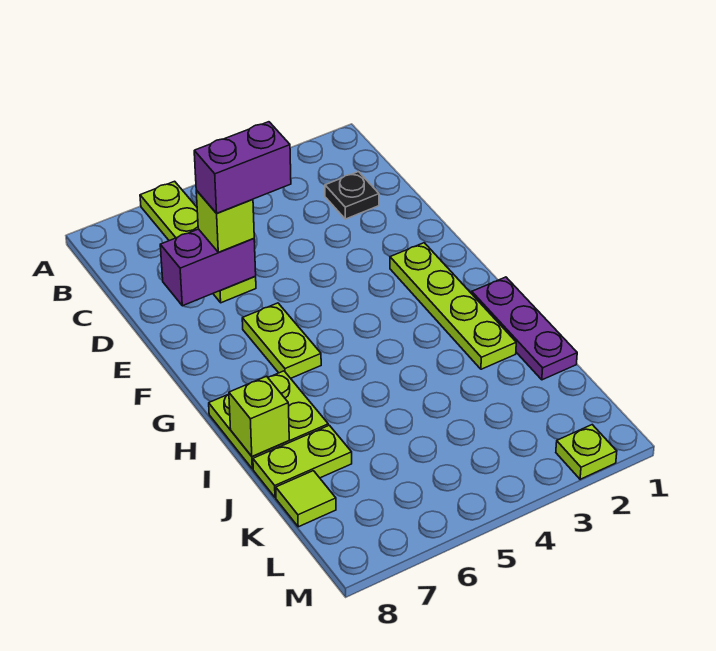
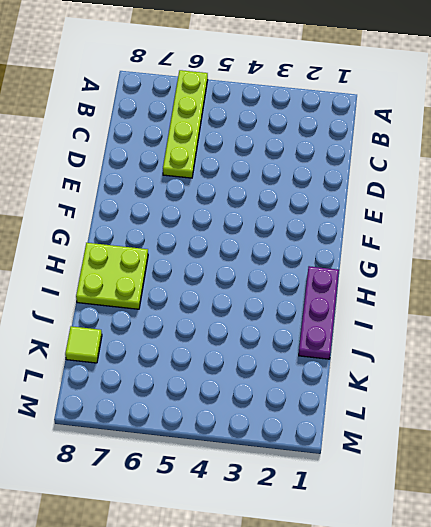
none -> black plate C2 level 1
none -> lime plate F2:I2 level 1
none -> lime plate F6:G6 level 1

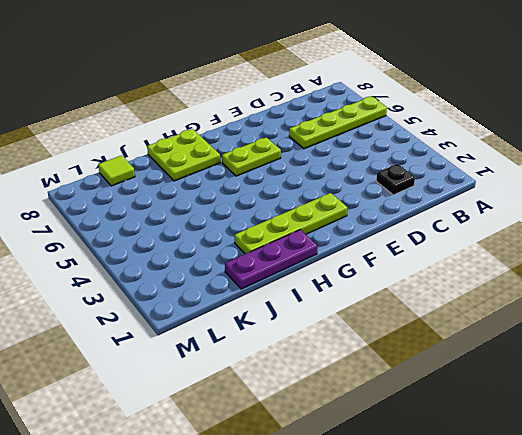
none -> lime plate J7:J8 level 1
none -> lime plate M2 level 1
none -> purple brick D6:D7 level 2

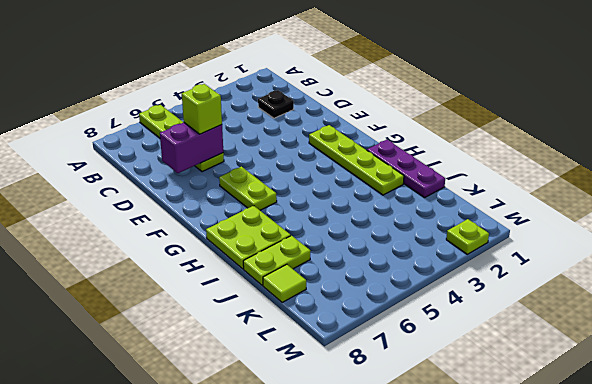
none -> lime brick I8 level 2
none -> purple brick D5:D6 level 4

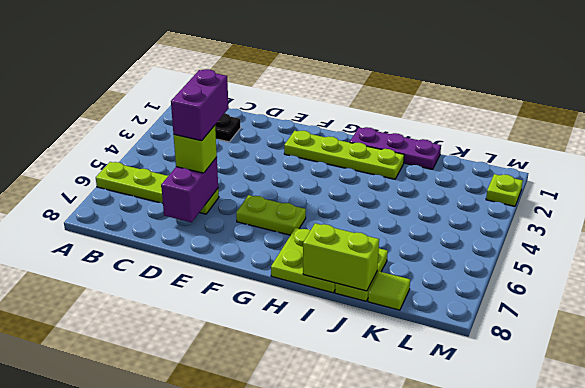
lime brick I8:J8 level 2 -> lime brick I8 level 2

